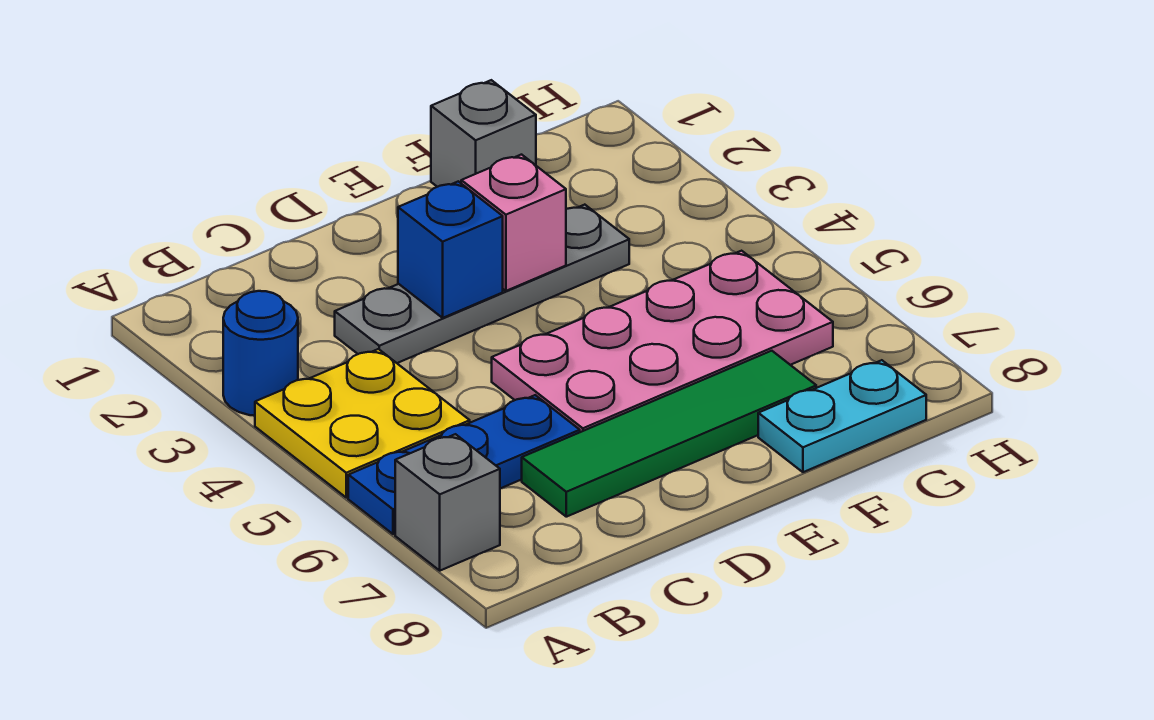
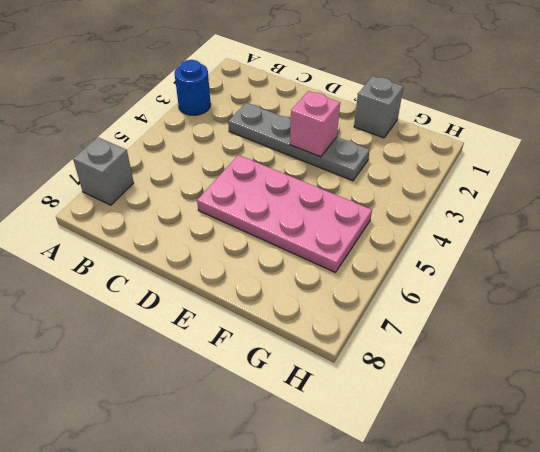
none -> yellow plate A4:B5 level 1
none -> blue plate A6:C6 level 1

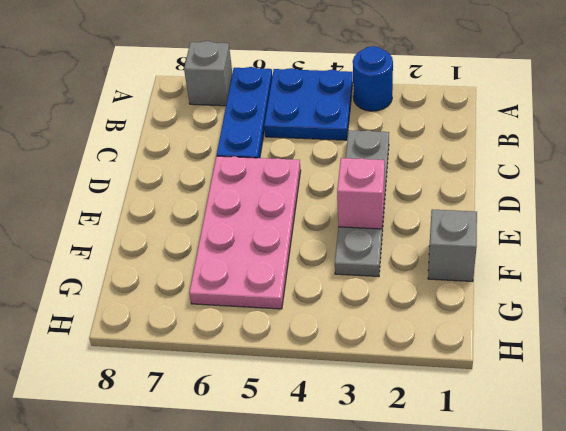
blue plate A4:B5 level 1 -> yellow plate A4:B5 level 1
none -> green tile C7:F7 level 1
none -> cyan plate F8:G8 level 1

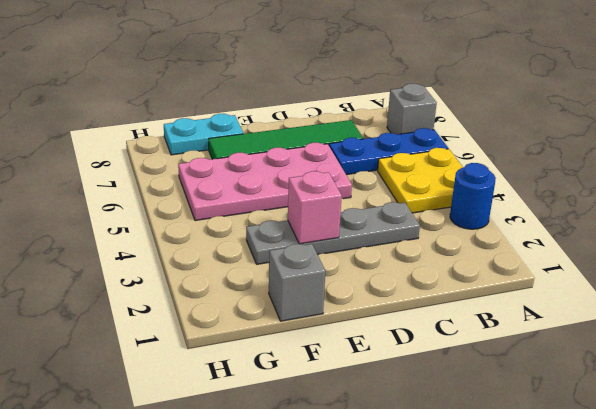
none -> blue brick D3 level 2

